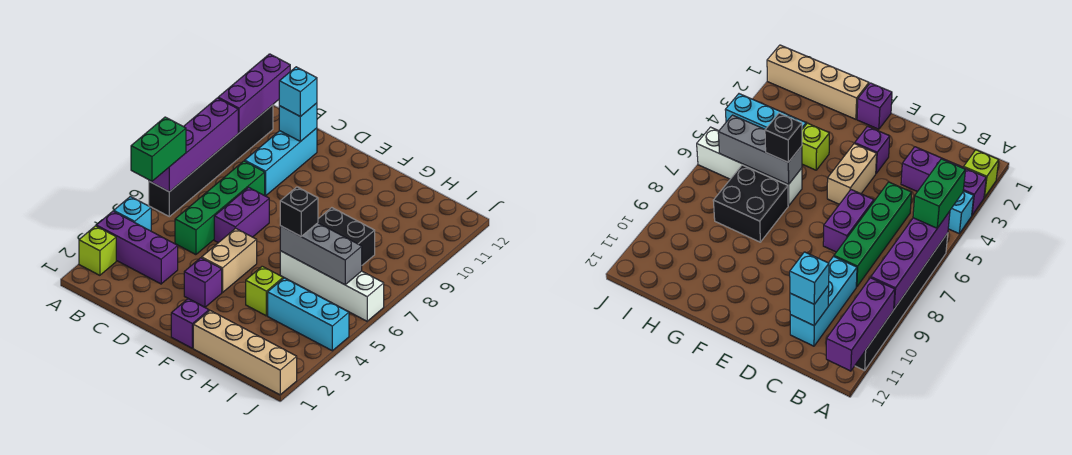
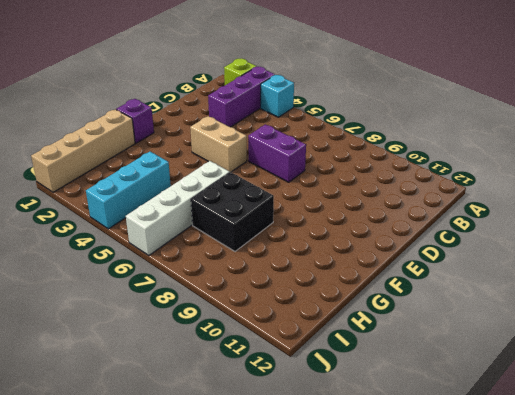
none -> black brick A6:A11 level 1
none -> green brick C5:C8 level 1
none -> cyan brick C9:C11 level 1

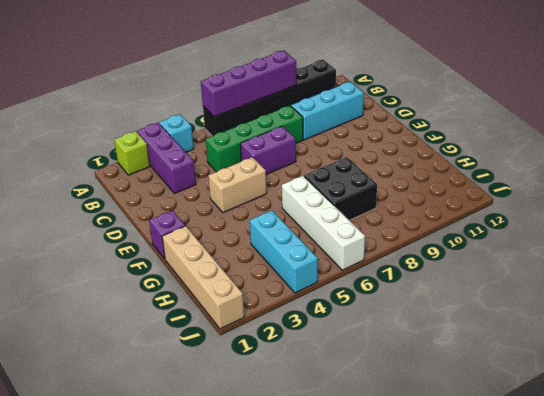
none -> purple brick E3 level 1
none -> lime brick G4 level 1
none -> purple brick A10:A12 level 2

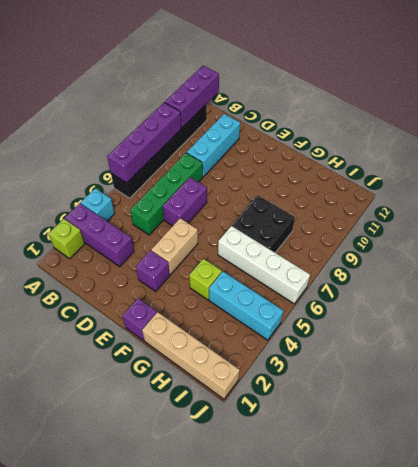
none -> cyan brick C11 level 2
none -> grey brick G6:I6 level 2
none -> green brick A5:A6 level 3

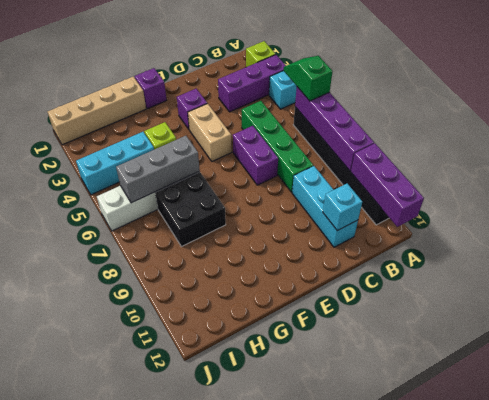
green slope A5:A6 level 3 top 6 -> green brick A5:A6 level 3
none -> cyan brick C11 level 3
none -> black brick G6 level 3

